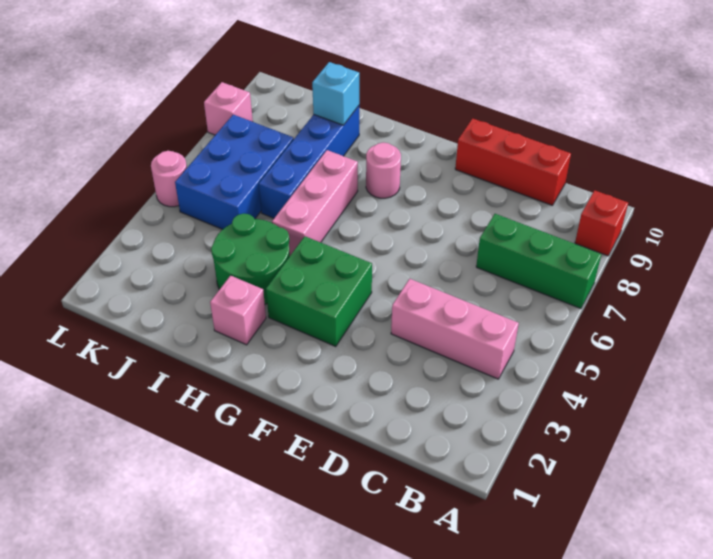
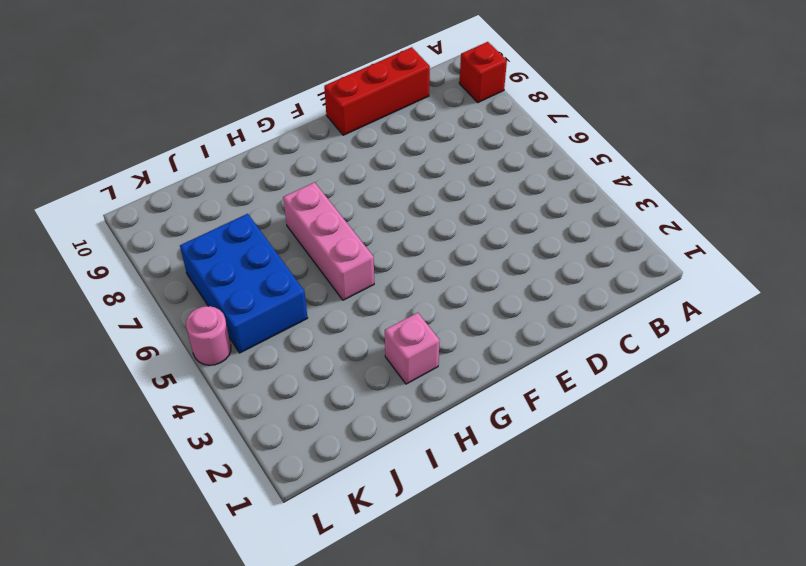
none -> green brick A7:C7 level 1
none -> pink brick B4:D4 level 1
none -> green brick F3:G4 level 1

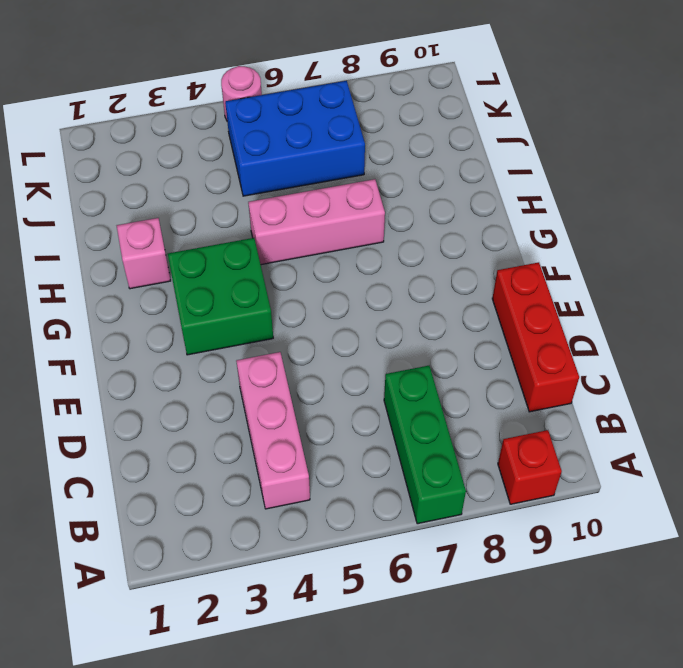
none -> pink round brick G8 level 1
none -> green round brick H3:I4 level 1
none -> blue brick I6:I9 level 1

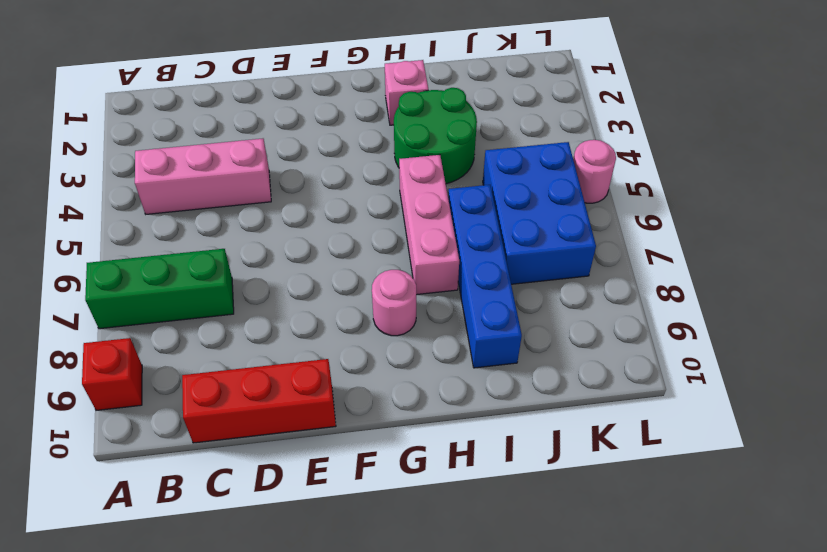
none -> green brick F3:G4 level 1
none -> pink brick L8 level 1
none -> cyan brick I9 level 2

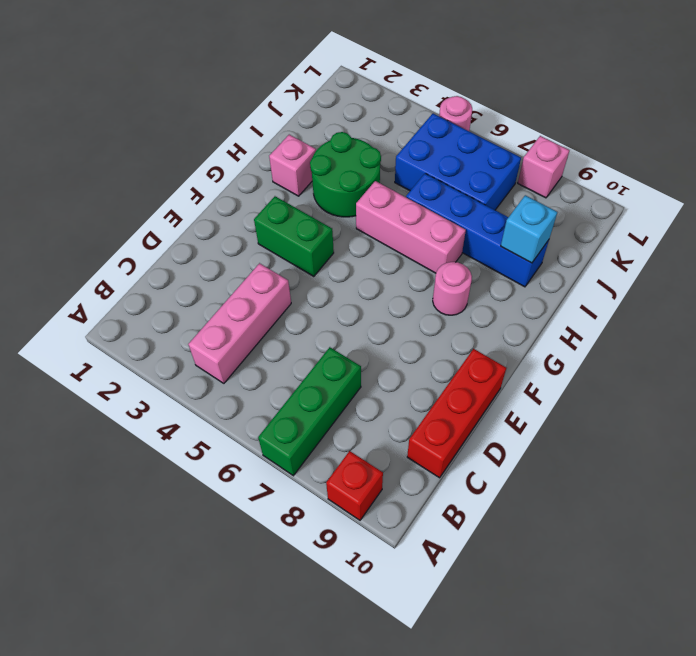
green brick F3:F4 level 1 -> green brick F3:G4 level 1

